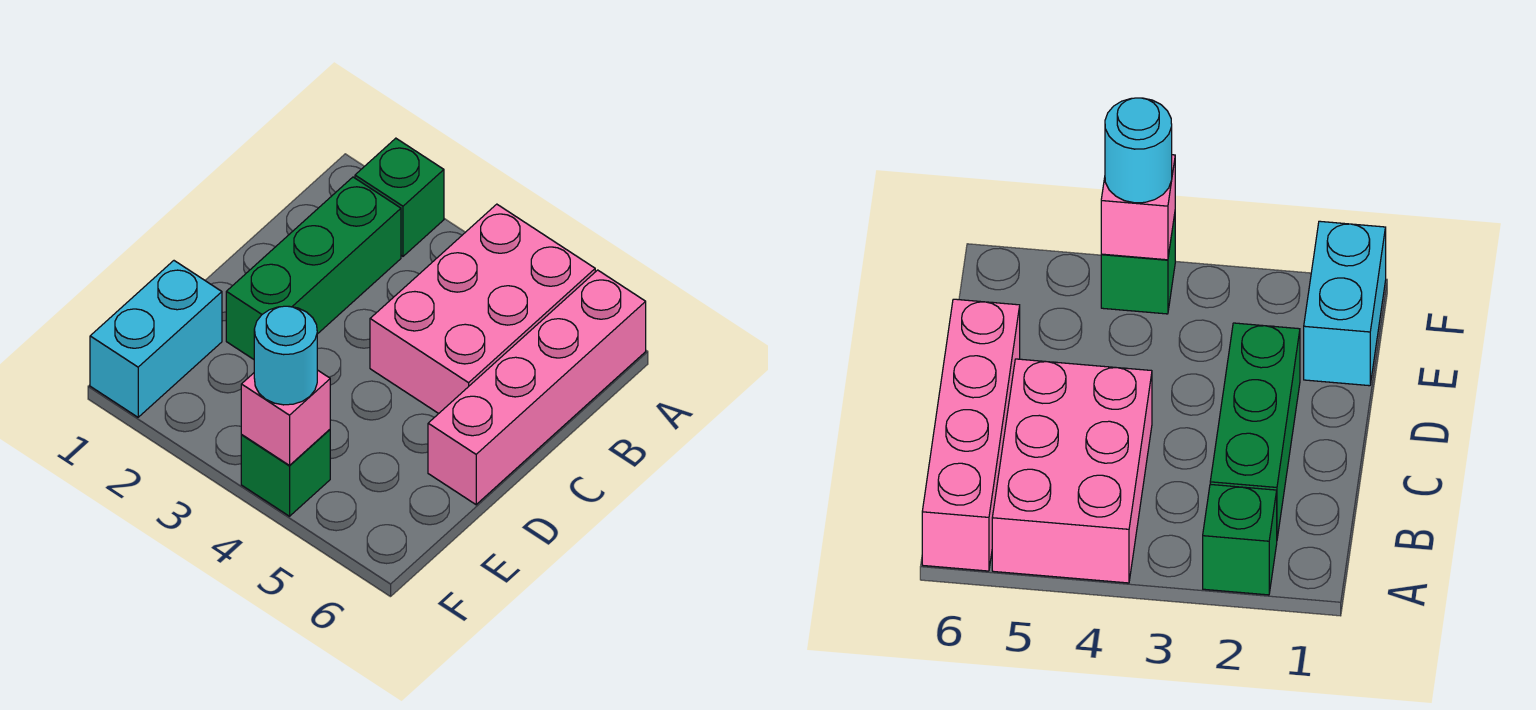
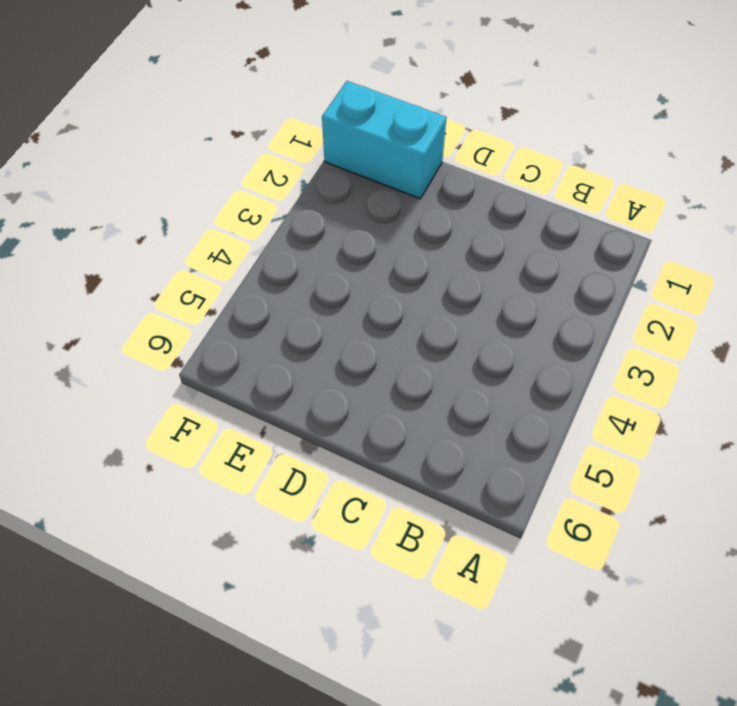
none -> green brick A2 level 1
none -> pink brick A4:C5 level 1

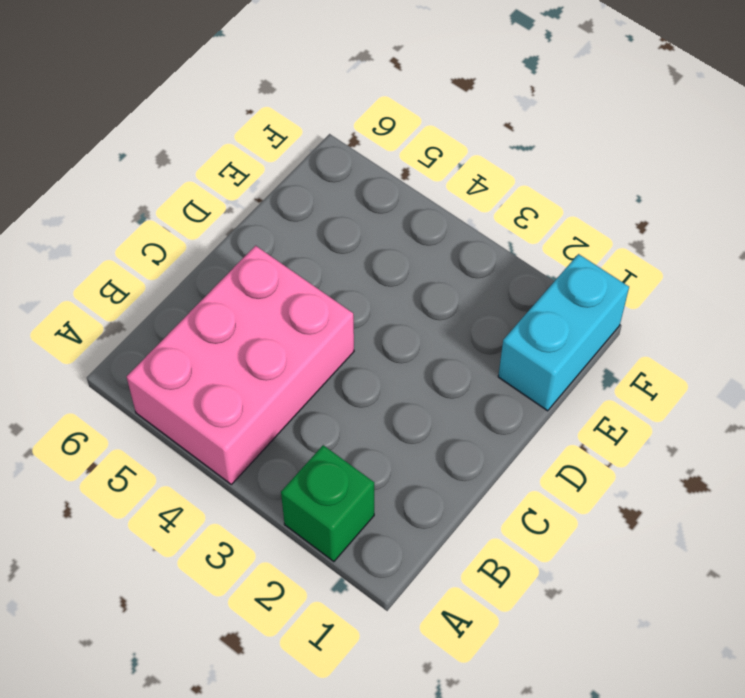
none -> pink brick A6:D6 level 1
none -> green brick B2:D2 level 1

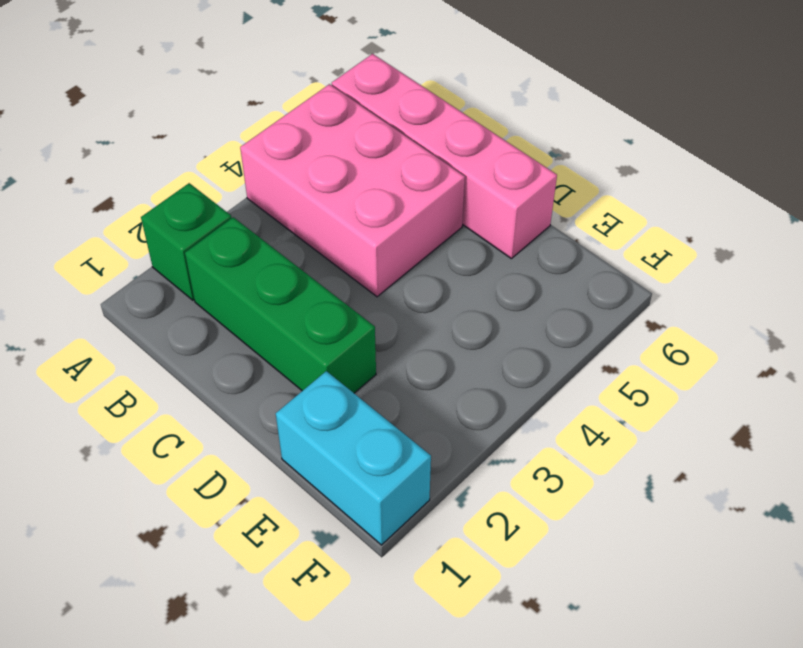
none -> green brick F4 level 1
none -> pink brick F4 level 2

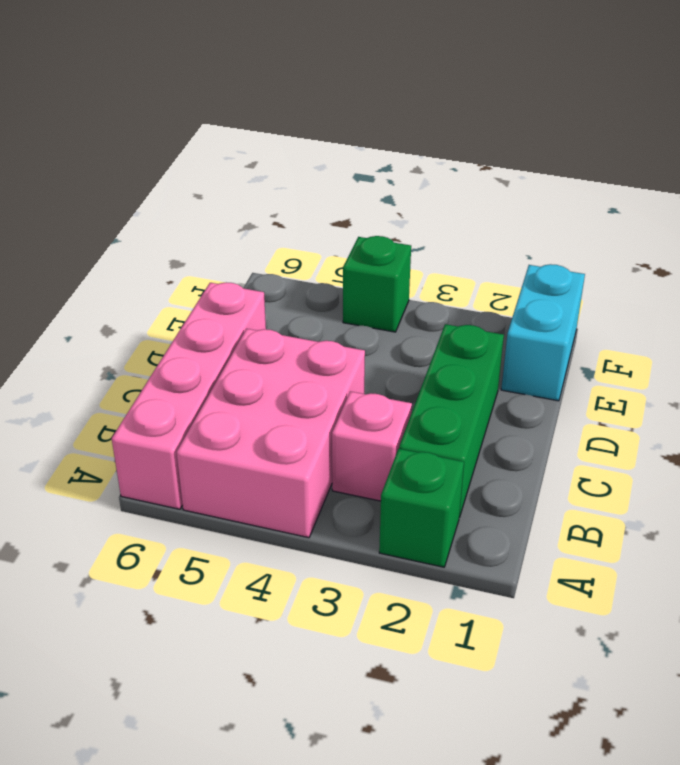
pink brick B3 level 1 -> pink brick F4 level 2
none -> cyan round brick F4 level 3

